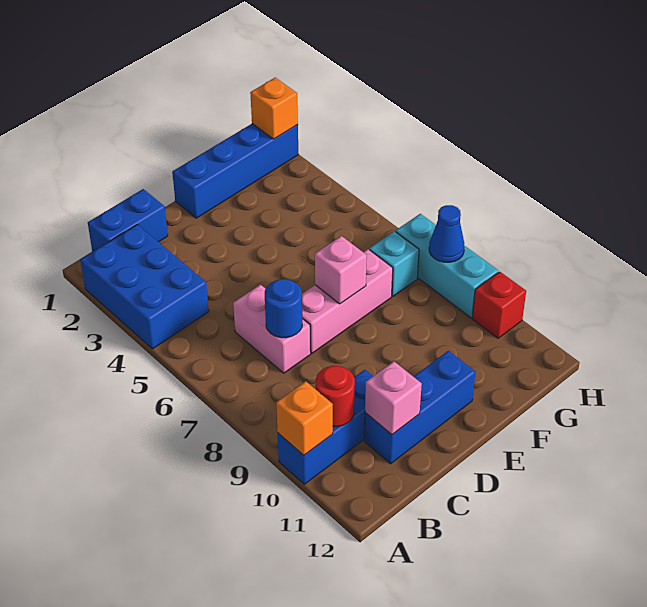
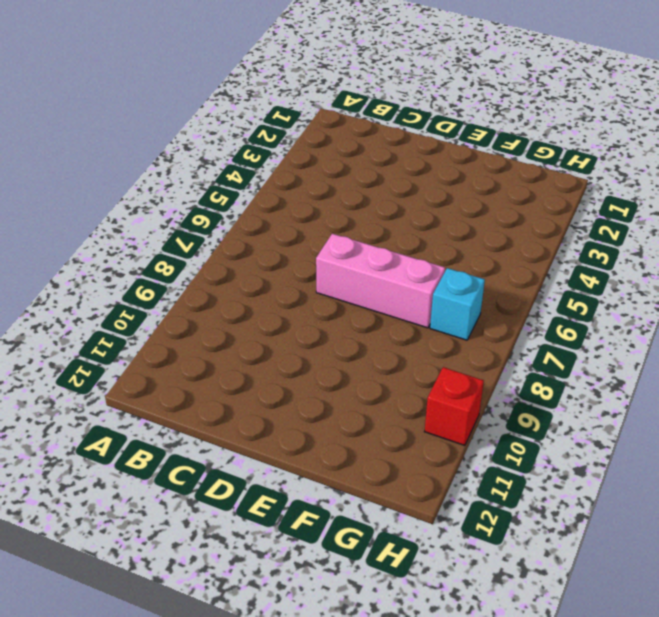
none -> blue brick A2:B4 level 1
none -> blue brick A10:C10 level 1
none -> blue brick B1:C1 level 1

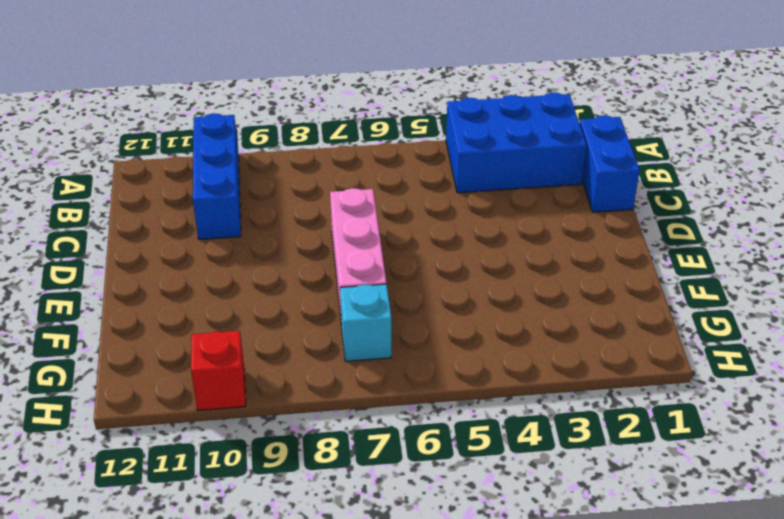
none -> pink brick C6:C7 level 1
none -> blue brick C11:E11 level 1
none -> blue brick E1:H1 level 1

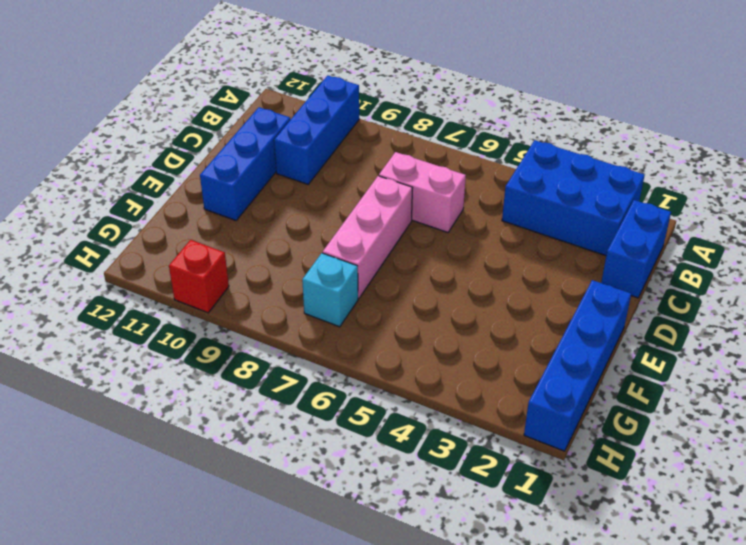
none -> cyan brick H7:H9 level 1
none -> orange brick A10 level 2
none -> red round brick B10 level 2

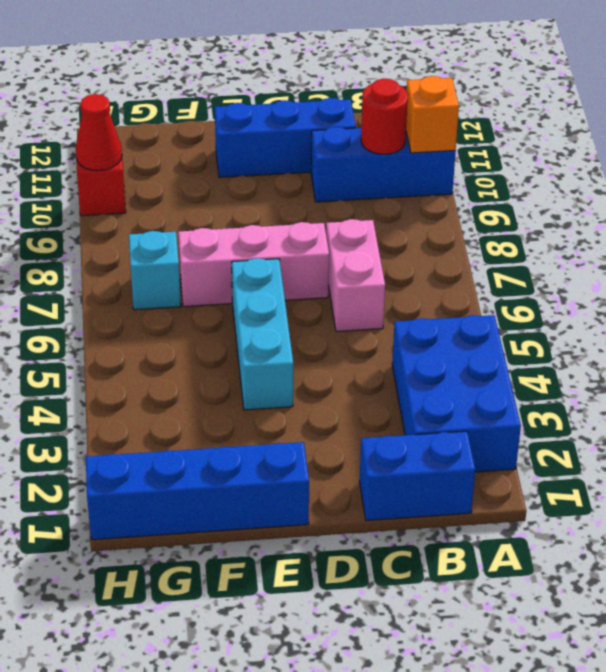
cyan brick E4:E6 level 1 -> cyan brick H7:H9 level 1
red cone H10 level 2 -> none
none -> blue round brick C7 level 2
none -> pink brick C11 level 2
none -> pink brick E7 level 2

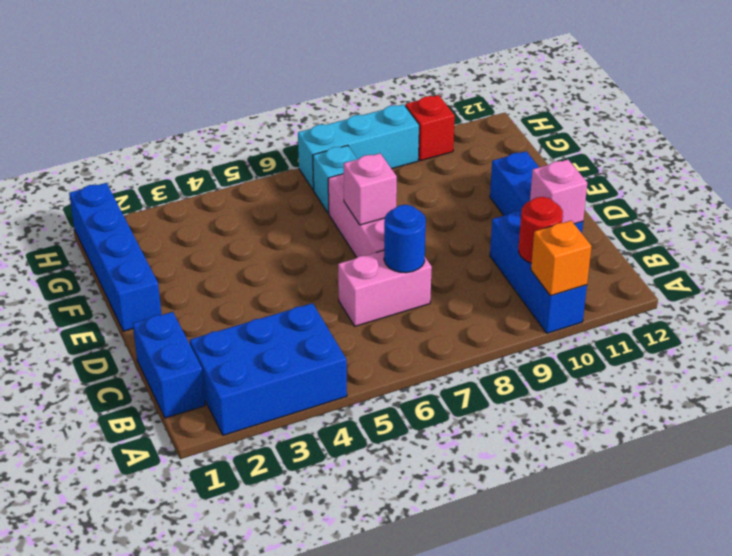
none -> orange brick H1 level 2
none -> blue cone H8 level 2

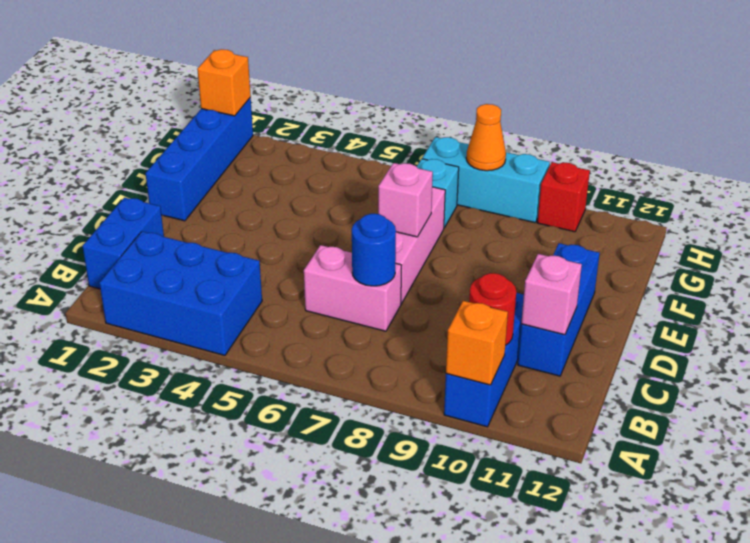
orange cone H8 level 2 -> blue cone H8 level 2

